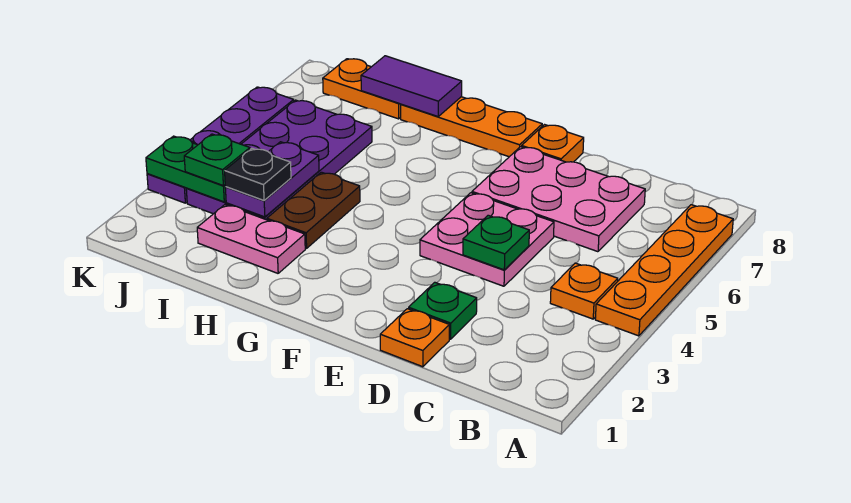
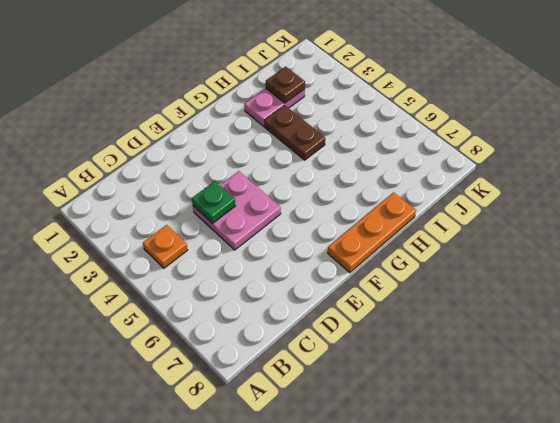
brown plate I2 level 2 -> none
none -> orange plate A4:A7 level 1
none -> pink plate C6:E7 level 1
none -> orange plate D1 level 1

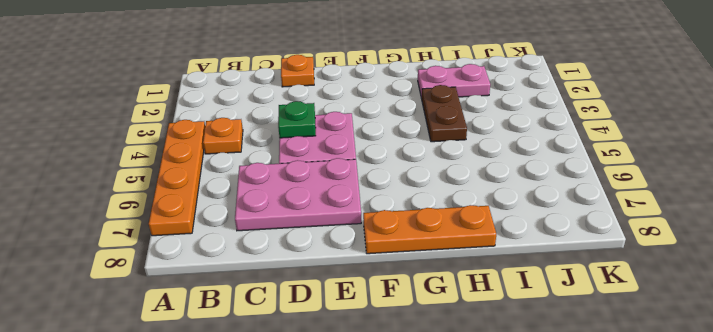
none -> green plate D2 level 1
none -> orange plate E8 level 1
none -> purple plate I3:J6 level 1

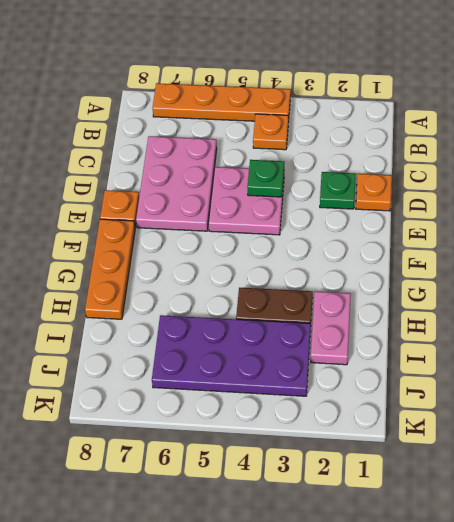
none -> orange plate I8:J8 level 1
none -> purple plate K3:K6 level 1
none -> purple tile H8:I8 level 2

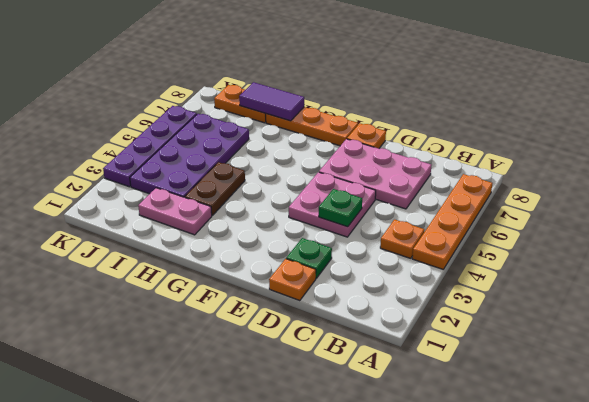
none -> purple plate I3:I4 level 2
none -> green plate J3:K3 level 2
none -> black plate I3 level 3

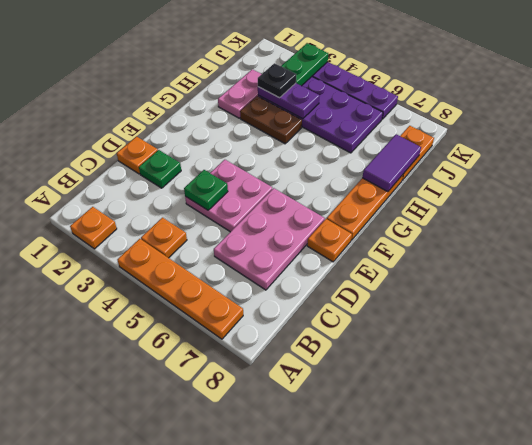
orange plate A2 level 1 -> none
none -> green plate J3 level 3

